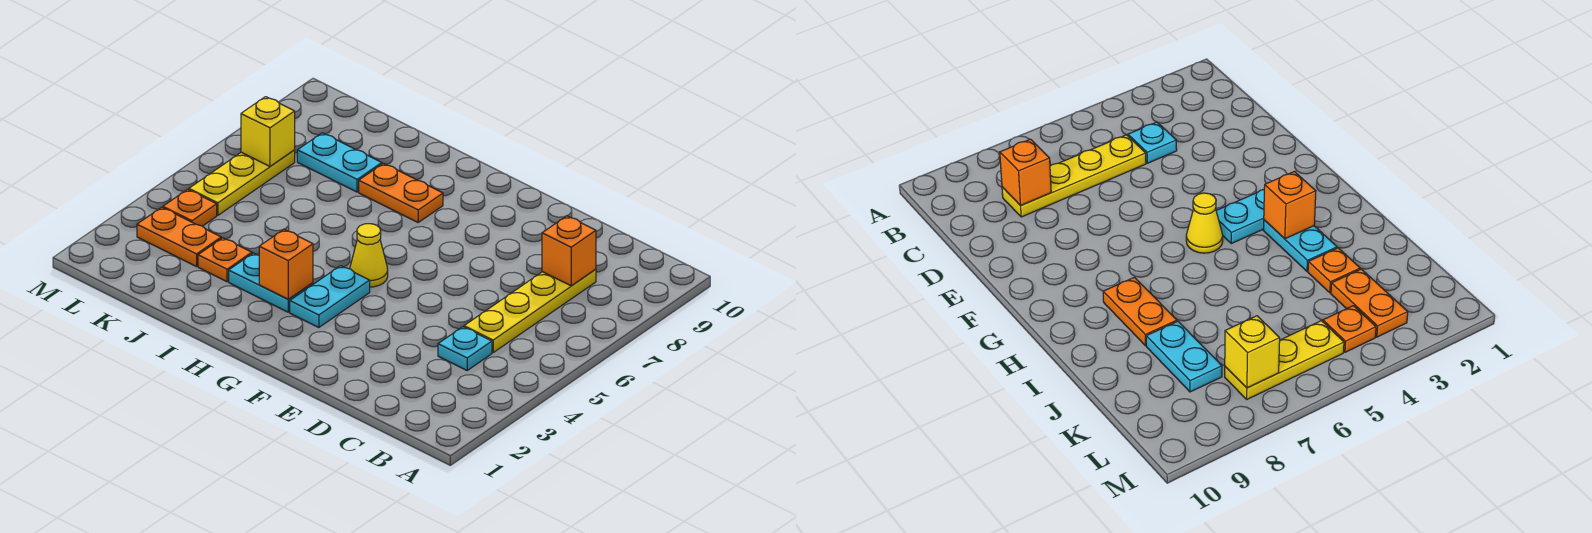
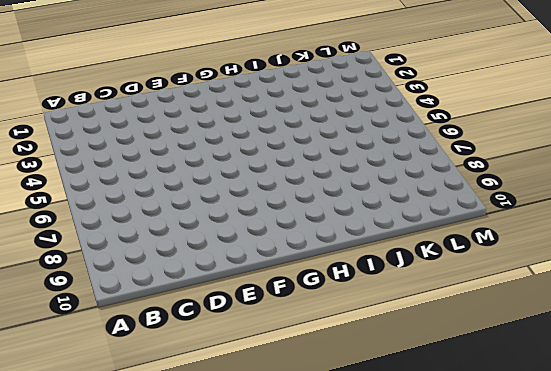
none -> cyan plate C4 level 1
none -> yellow plate C5:C8 level 1
none -> cyan plate G3:G4 level 1

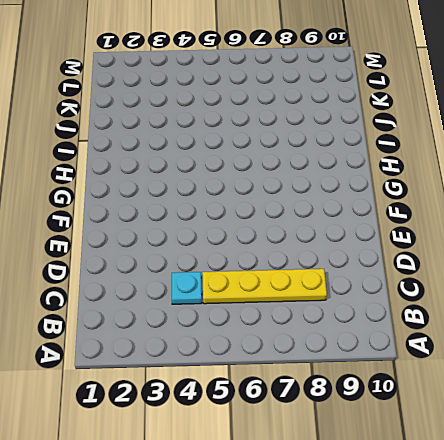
none -> cyan plate G3:G4 level 1
none -> yellow cone G5 level 1
none -> cyan plate H3:I3 level 1

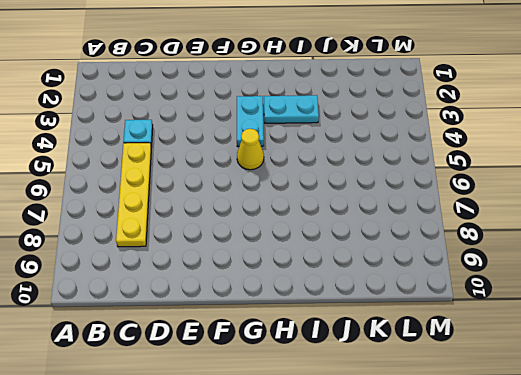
none -> orange plate H8:I8 level 1
none -> orange plate J3 level 1
none -> cyan plate J8:K8 level 1

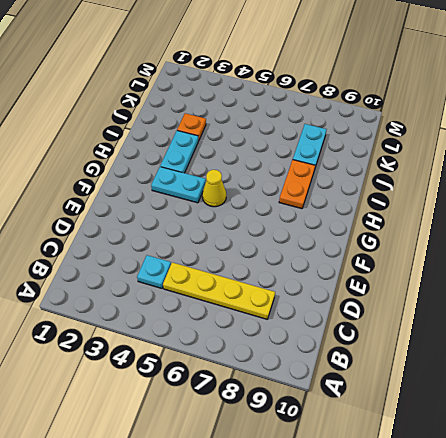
none -> orange plate K3:L3 level 1
none -> orange plate L4 level 1
none -> yellow plate L5:L7 level 1

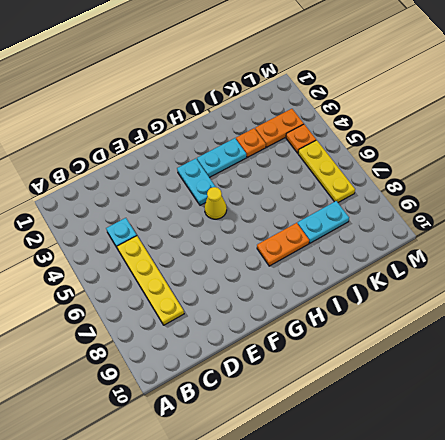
none -> orange brick C8 level 2
none -> orange brick H3 level 2
none -> yellow brick L7 level 2

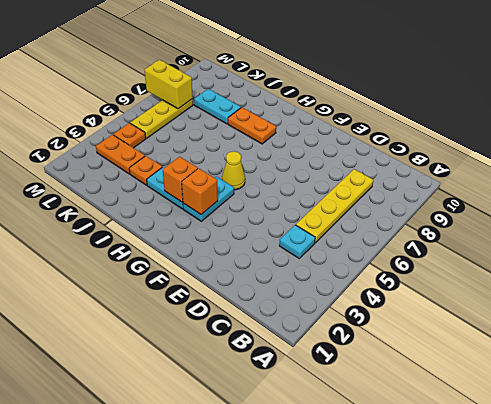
orange brick G3 level 2 -> orange brick C8 level 2
yellow brick L7:M7 level 2 -> yellow brick L7 level 2

